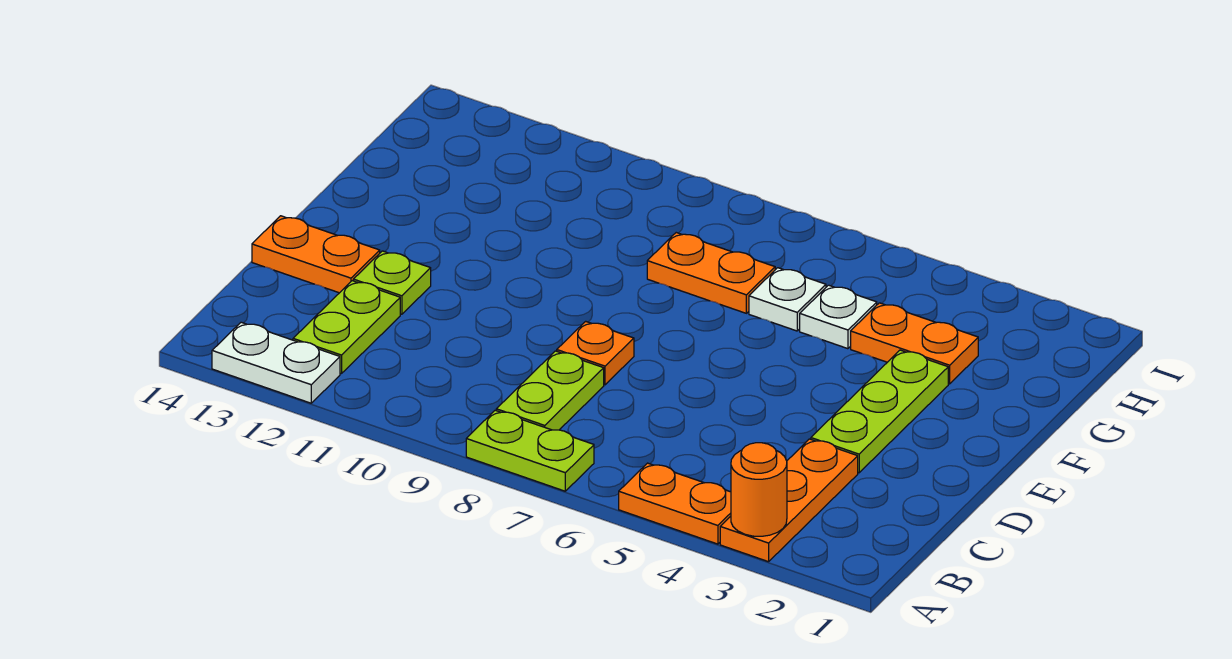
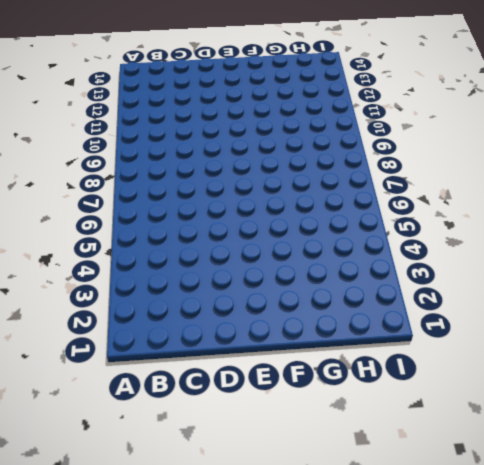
none -> orange plate A3:C3 level 1
none -> orange plate A4:A5 level 1
none -> lime plate A7:A8 level 1

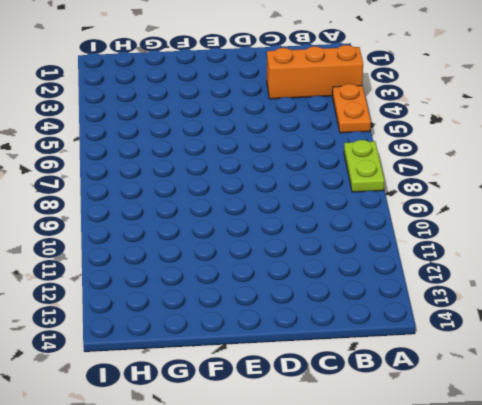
orange brick A3:C3 level 1 -> orange plate A3:C3 level 1
none -> white plate A12:A13 level 1
none -> lime plate B8:C8 level 1
none -> lime plate B12:C12 level 1

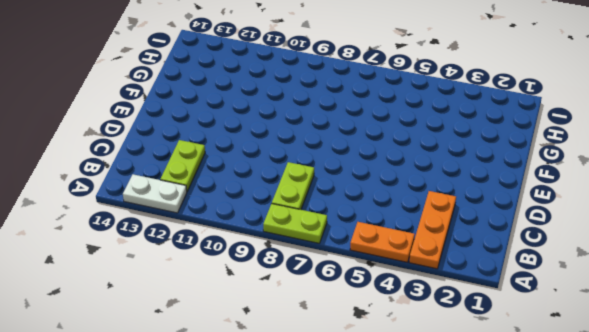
none -> lime plate D3:F3 level 1
none -> orange plate D8 level 1
none -> lime plate D12 level 1

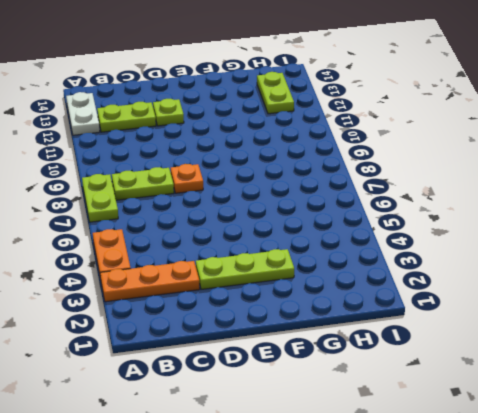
lime plate H12:H13 level 1 -> none
none -> orange plate D13:D14 level 1
none -> orange plate G3:G4 level 1
none -> white plate G5 level 1

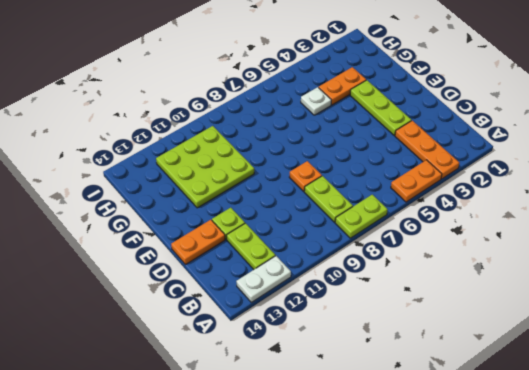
lime plate F10:H12 level 1 -> none
none -> white plate G6 level 1
none -> orange plate G7:G8 level 1
none -> orange round brick A3 level 2

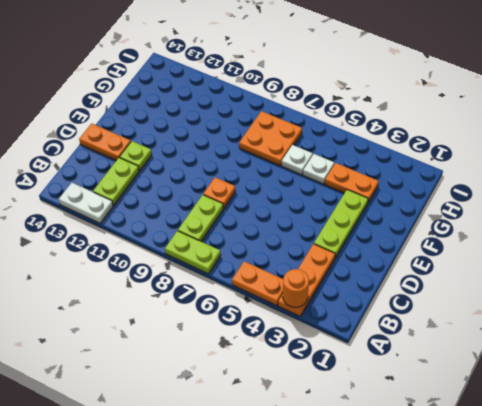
orange plate G7:H8 level 1 -> orange plate G7:G8 level 1

